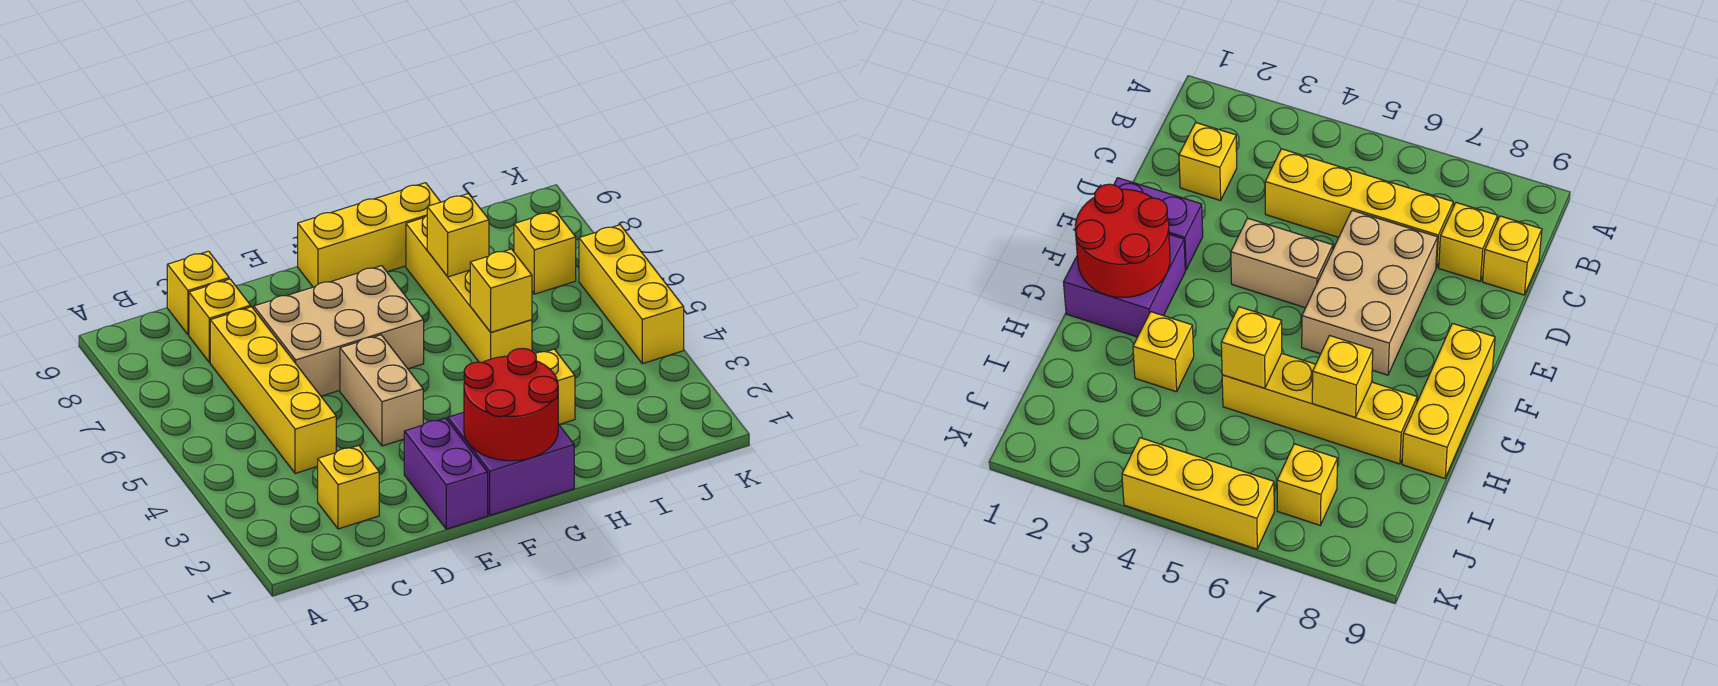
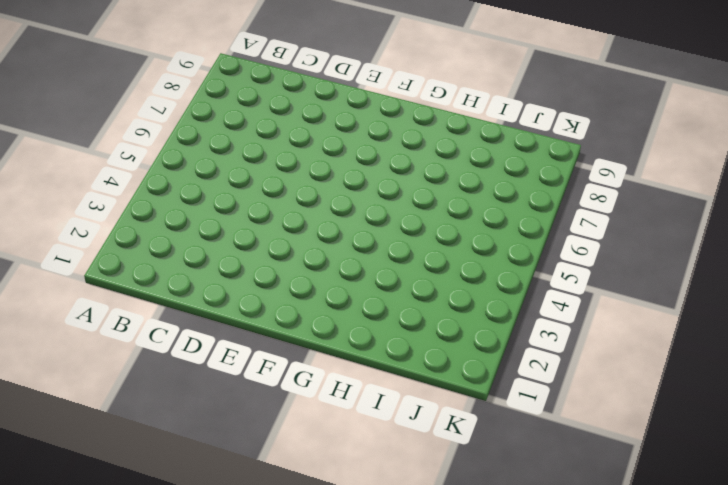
none -> yellow brick C2 level 1
none -> yellow brick C4:C7 level 1
none -> yellow brick C8 level 1

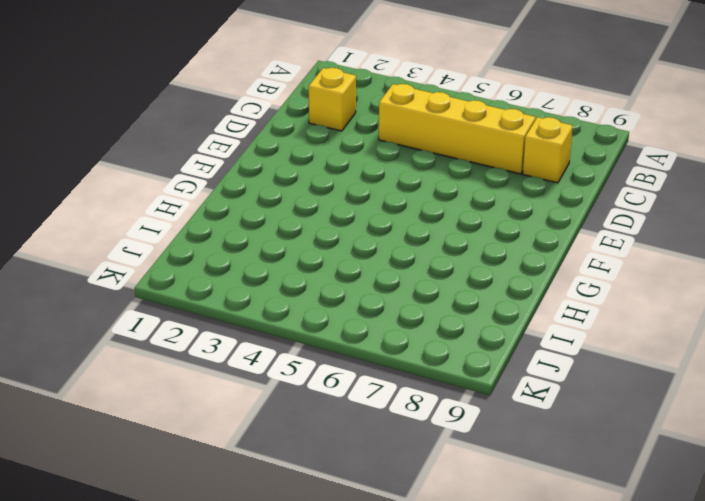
none -> yellow brick C9 level 1
none -> tan brick D6:F7 level 1
none -> purple brick E1:E2 level 1

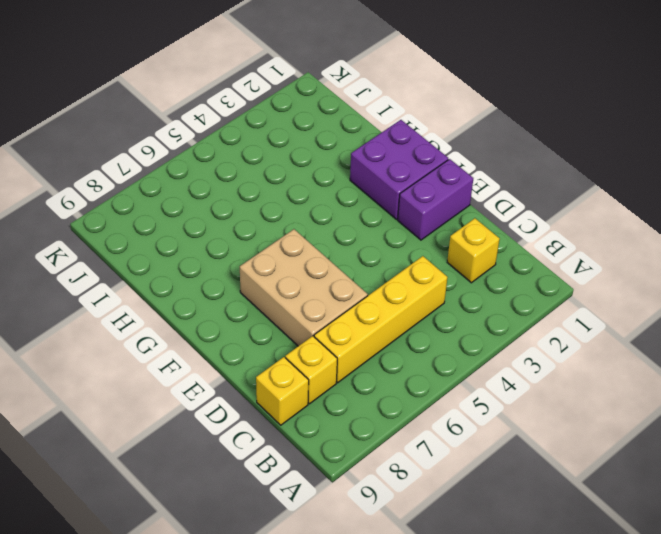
none -> tan brick E4:E5 level 1
none -> yellow brick F9:H9 level 1
none -> yellow brick H3 level 1

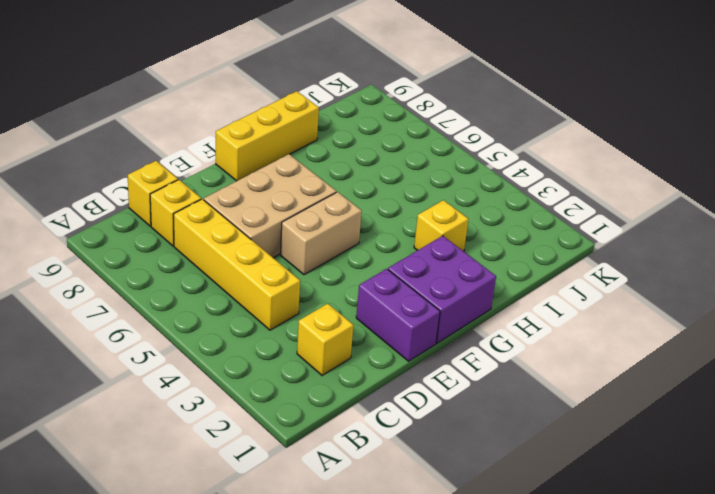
tan brick E5:F5 level 1 -> tan brick E4:E5 level 1
none -> yellow brick H5:H8 level 1
none -> yellow brick J7 level 1
none -> yellow brick K4:K6 level 1

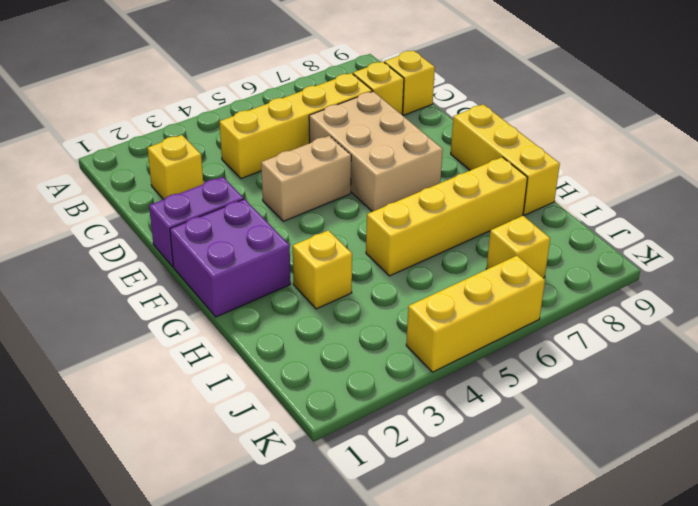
none -> red round brick F1:G2 level 2
none -> yellow brick H5 level 2
none -> yellow brick H7 level 2

